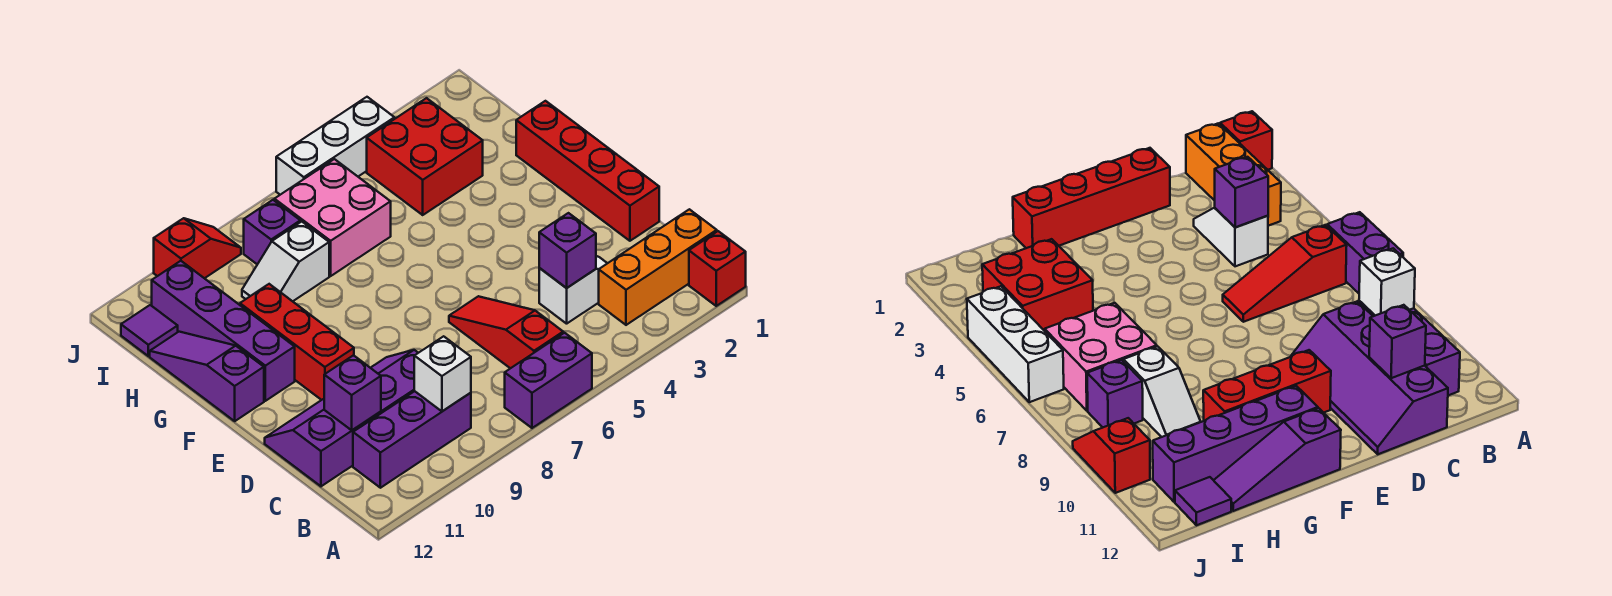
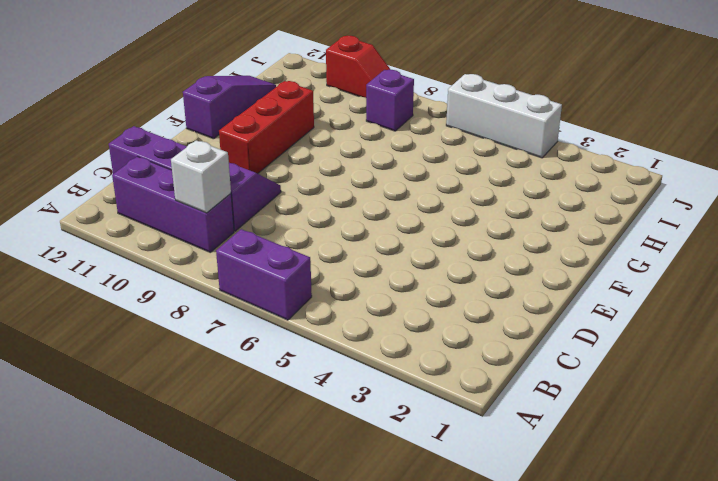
none -> red brick A1 level 1
none -> orange brick B1:B3 level 1
none -> red slope B6:D6 level 1 top B

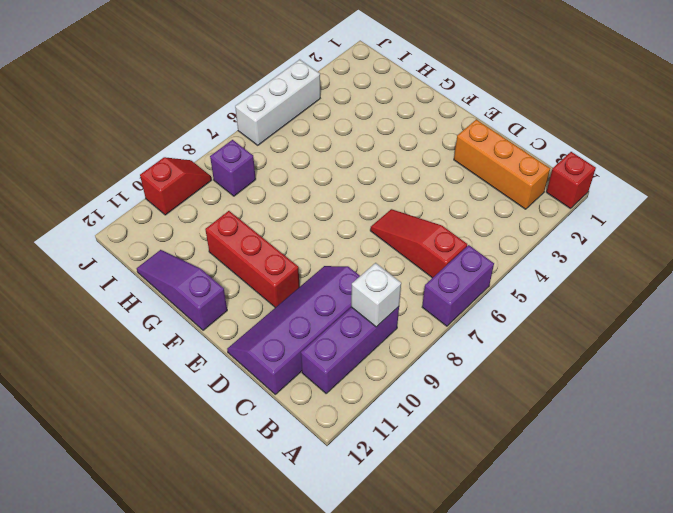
orange brick B2:D2 level 1 -> orange brick B1:B3 level 1
none -> white slope C3:C4 level 1 top 4
none -> red brick D1:G1 level 1
none -> purple brick F11:I11 level 1

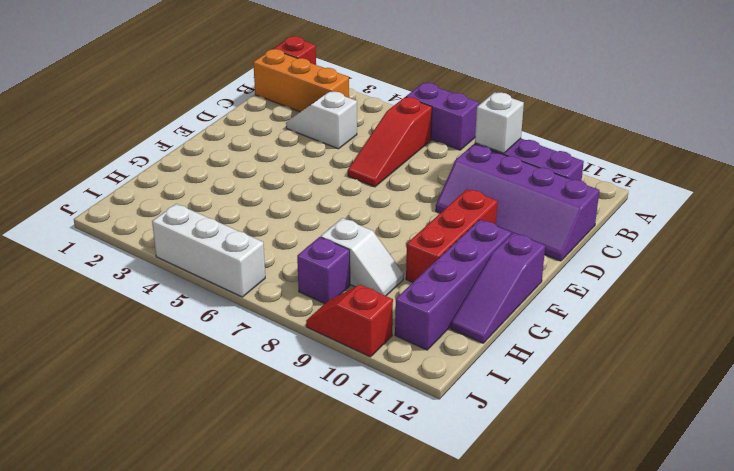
none -> red brick D1:G1 level 1
none -> red brick H3:I4 level 1
none -> pink brick H6:I7 level 1

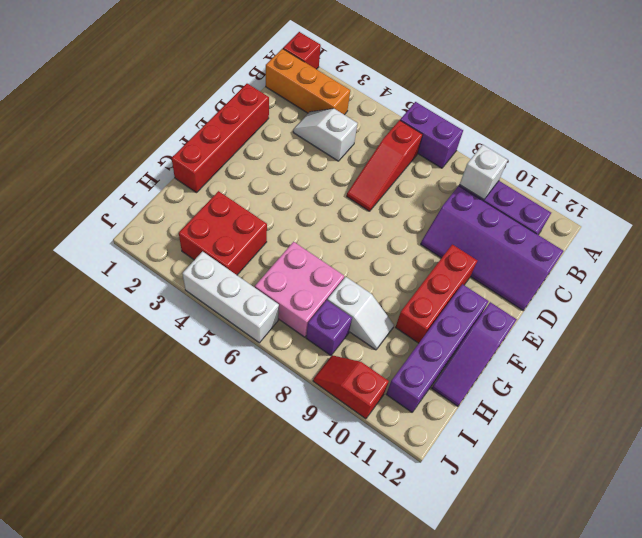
none -> purple tile I12 level 1
none -> purple brick C4 level 2
none -> purple brick C11 level 2

